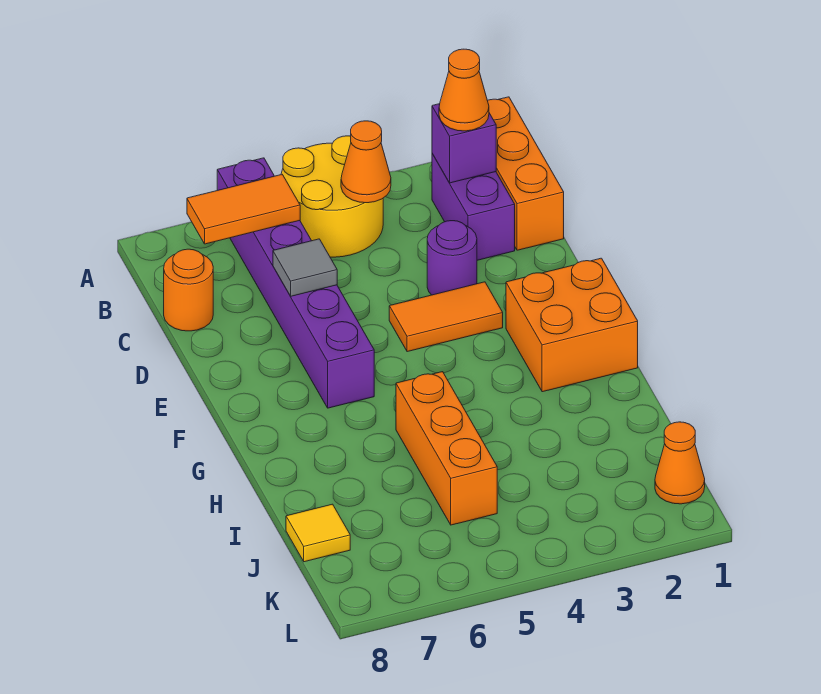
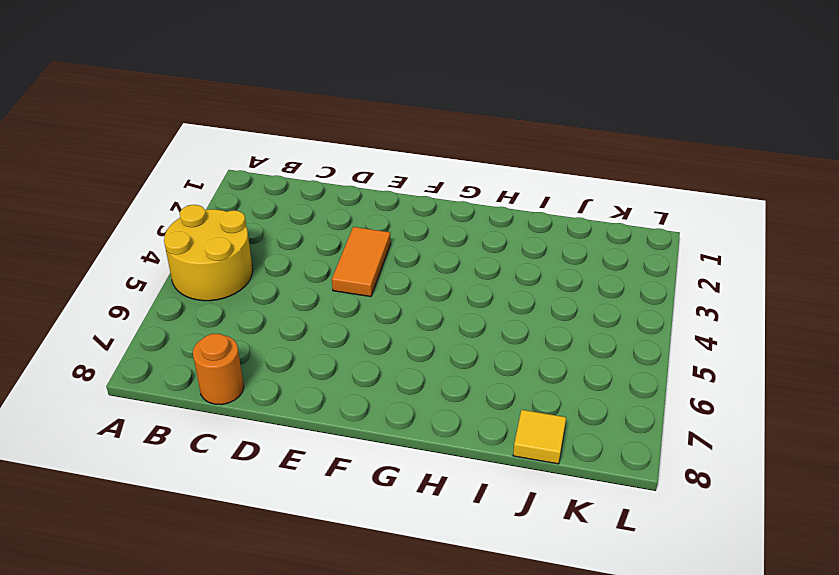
none -> orange brick A1:C1 level 1
none -> purple brick A6:F6 level 1
none -> purple brick B2:C2 level 1

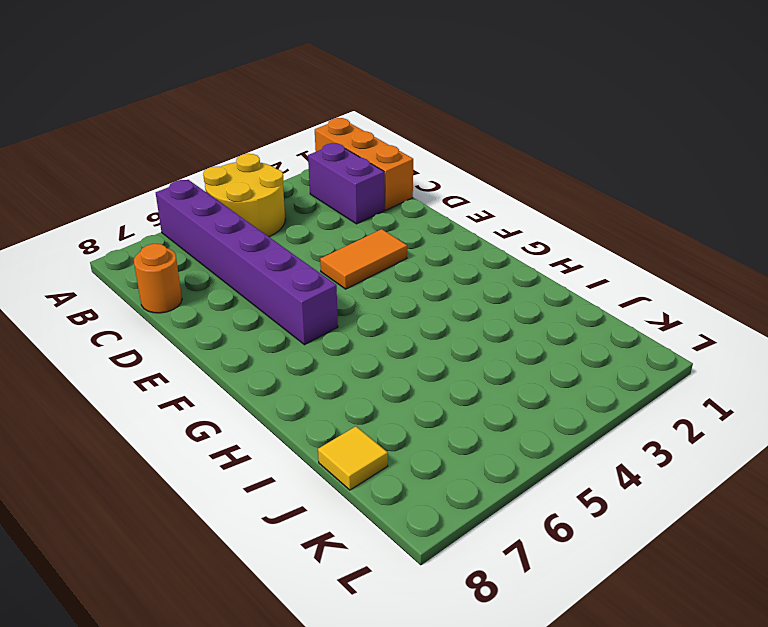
none -> purple round brick D3 level 1
none -> orange brick F1:G2 level 1
none -> orange brick H5:J5 level 1

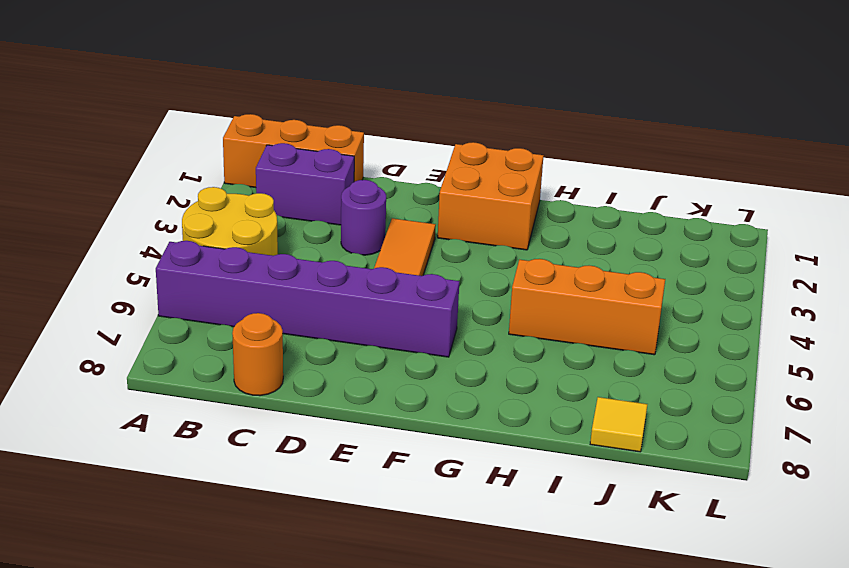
none -> orange cone K1 level 1
none -> purple brick B2 level 2
none -> orange cone B4 level 2

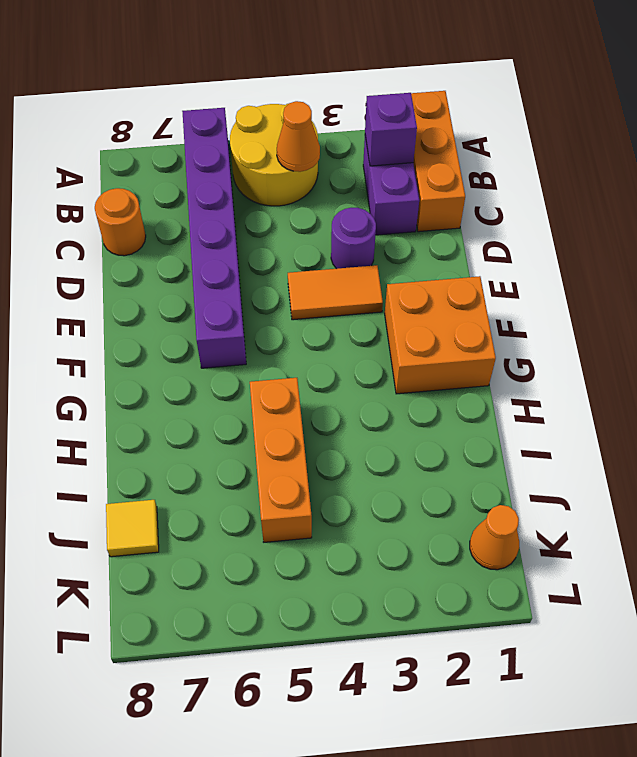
none -> orange tile B6:B7 level 2
none -> grey tile D6 level 2
none -> orange cone B2 level 3

